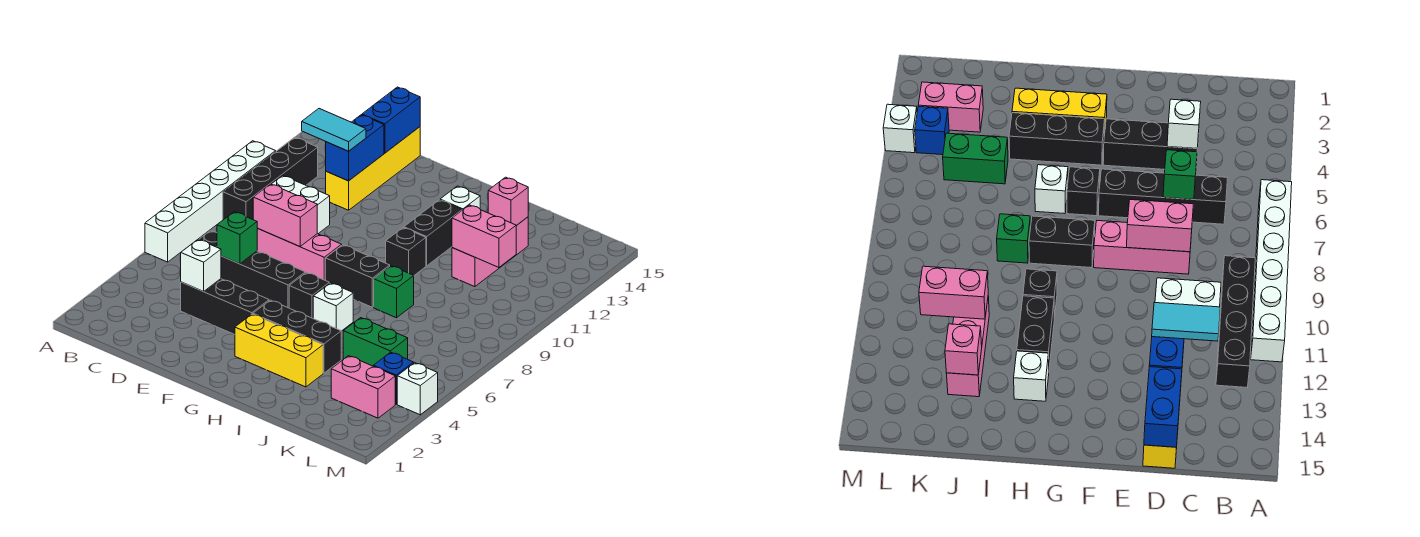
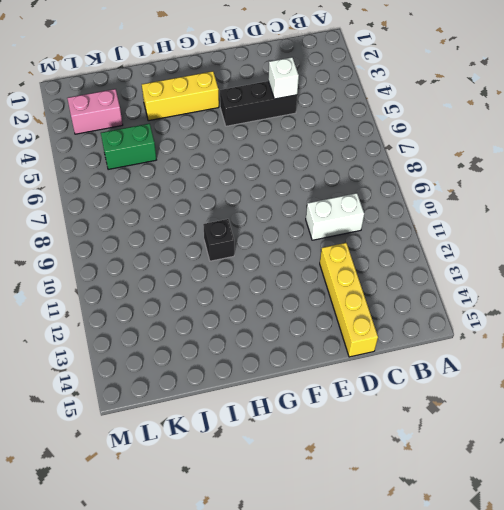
none -> white brick A6:A11 level 1
none -> black brick B9:B12 level 1
none -> black brick C6:F6 level 1

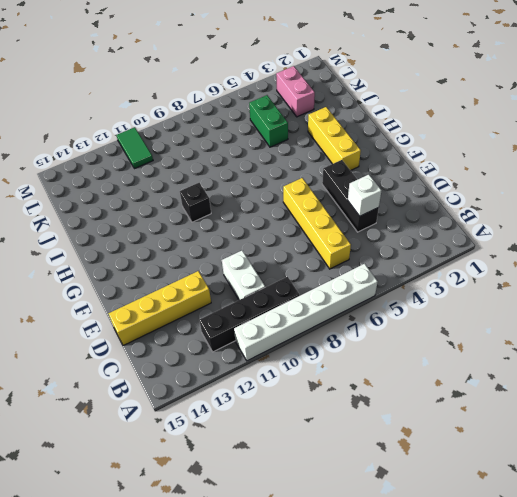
yellow brick C6:F6 level 1 -> black brick C6:F6 level 1
green tile L11:M11 level 1 -> none
none -> pink brick D8:F8 level 1
none -> black brick G4:I4 level 1
none -> black brick G6 level 1

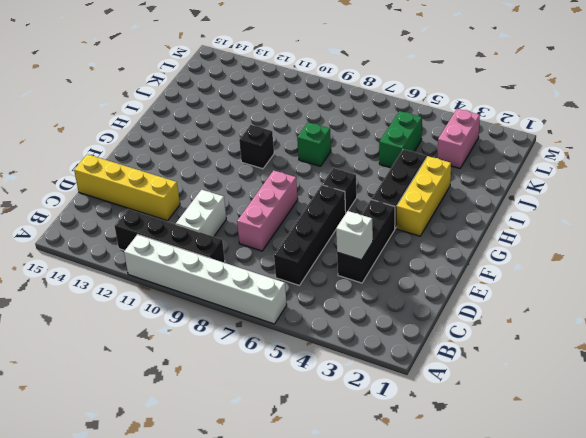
none -> black brick G8:H8 level 1
none -> white brick H6 level 1
none -> black brick H11:H12 level 1

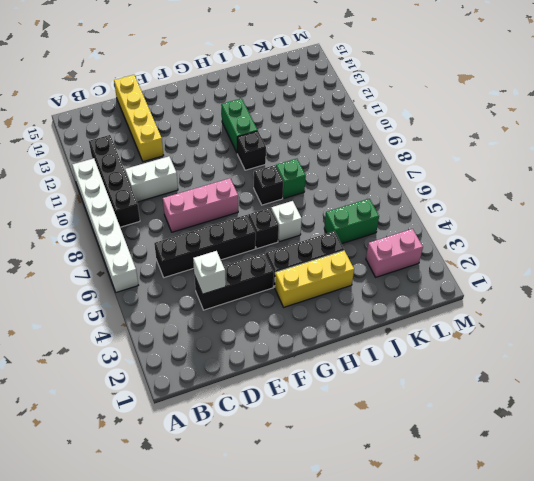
black brick H8 level 1 -> black brick G8:H8 level 1
green brick H11:H12 level 1 -> black brick H11:H12 level 1
none -> white brick H13 level 1
none -> pink brick J11:J13 level 1
none -> blue brick L4 level 1

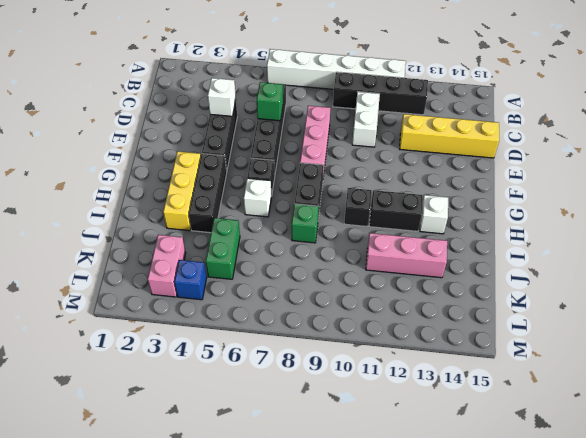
none -> white brick M4 level 1
none -> pink brick D8:E8 level 2
none -> blue brick D12:D13 level 2

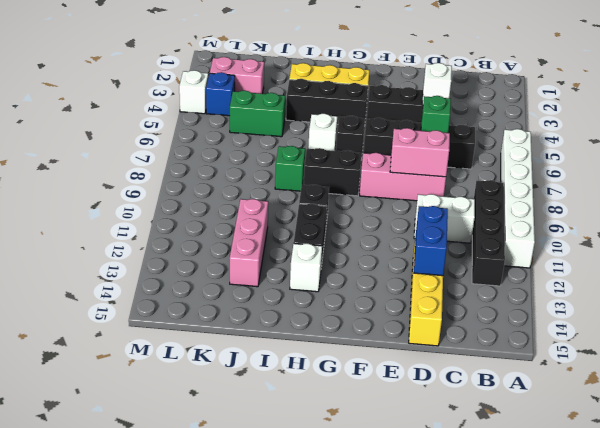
none -> blue brick D14:D15 level 2
none -> pink brick J11:K11 level 2
none -> pink brick J13 level 2

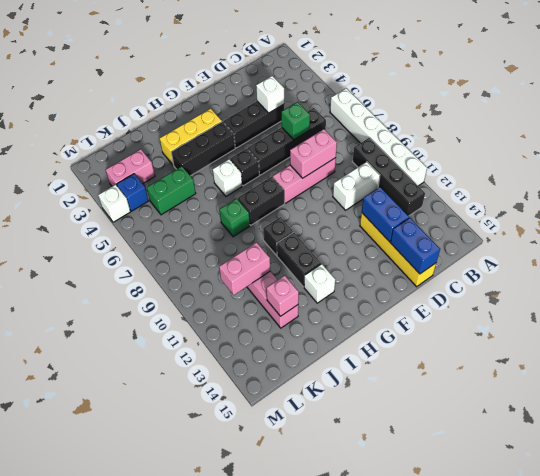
none -> cyan tile C12:D12 level 3

